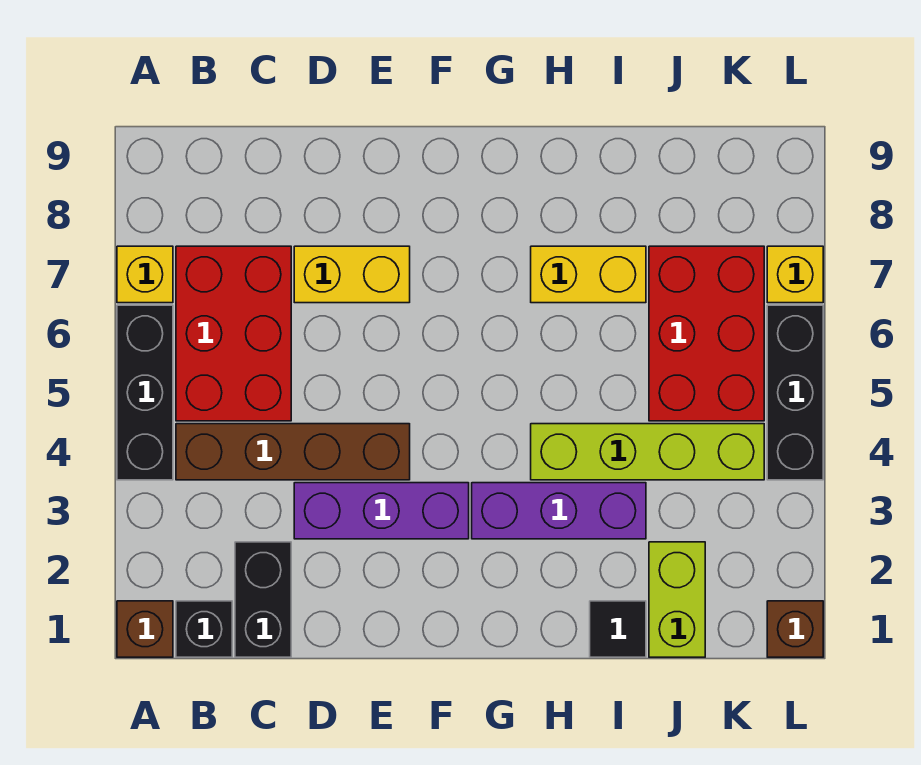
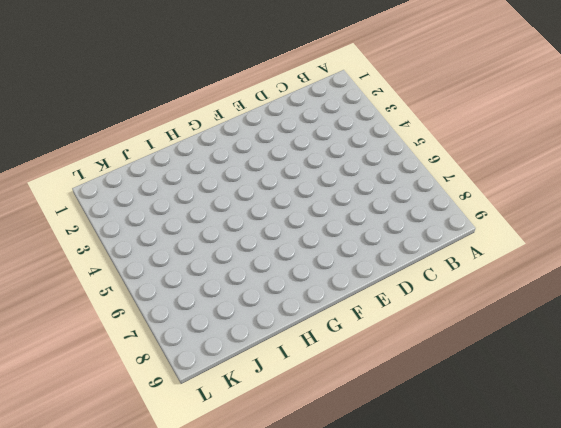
none -> brown brick A1 level 1
none -> black brick A4:A6 level 1
none -> yellow brick A7 level 1

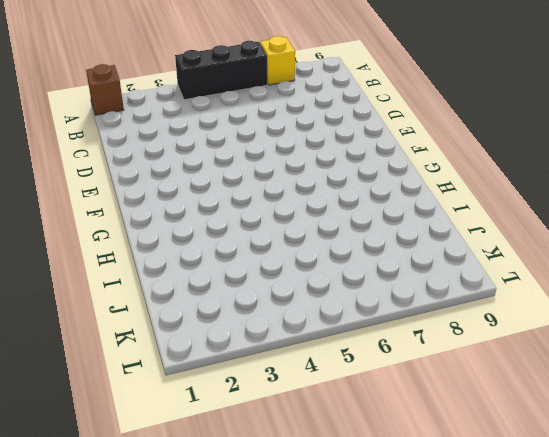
none -> black brick B1 level 1
none -> brown brick B4:E4 level 1
none -> red brick B5:C7 level 1

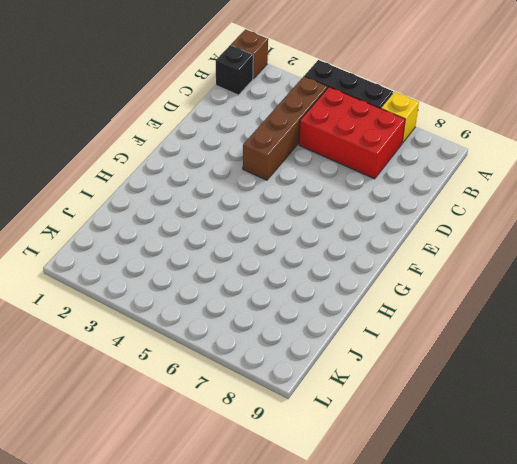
none -> black brick C1:C2 level 1
none -> purple brick D3:F3 level 1
none -> yellow brick D7:E7 level 1

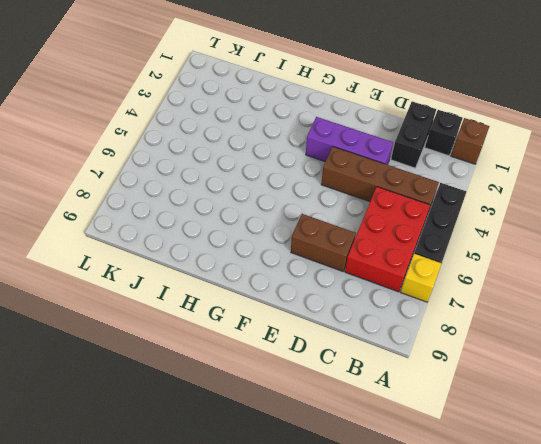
brown brick D7:E7 level 1 -> yellow brick D7:E7 level 1
none -> purple brick G3:I3 level 1
none -> lime brick H4:K4 level 1
none -> yellow brick H7:I7 level 1

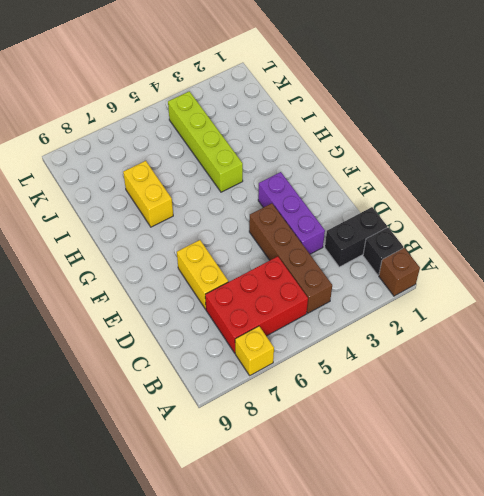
none -> black brick A4:A6 level 1
none -> purple brick G3:I3 level 1
none -> black tile I1 level 1

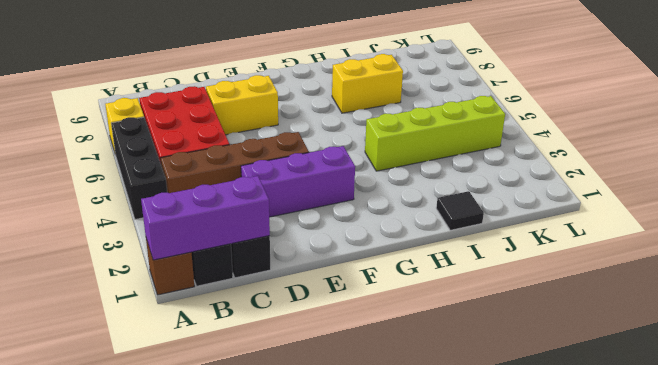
purple brick A1:C1 level 2 -> purple brick G3:I3 level 1
none -> lime brick J1:J2 level 1
none -> red brick J5:K7 level 1
none -> brown brick L1 level 1

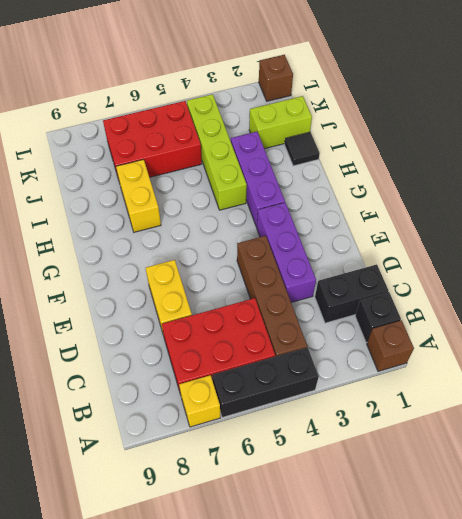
none -> black brick L4:L6 level 1
none -> yellow brick L7 level 1

